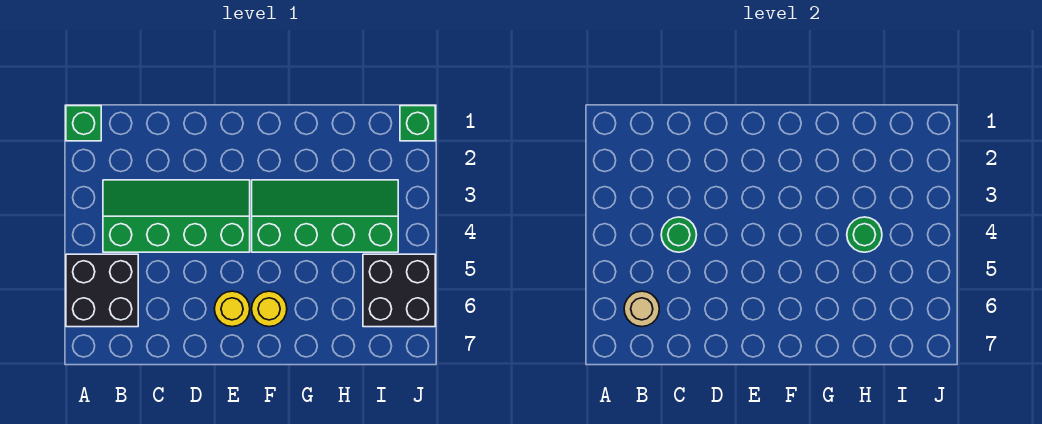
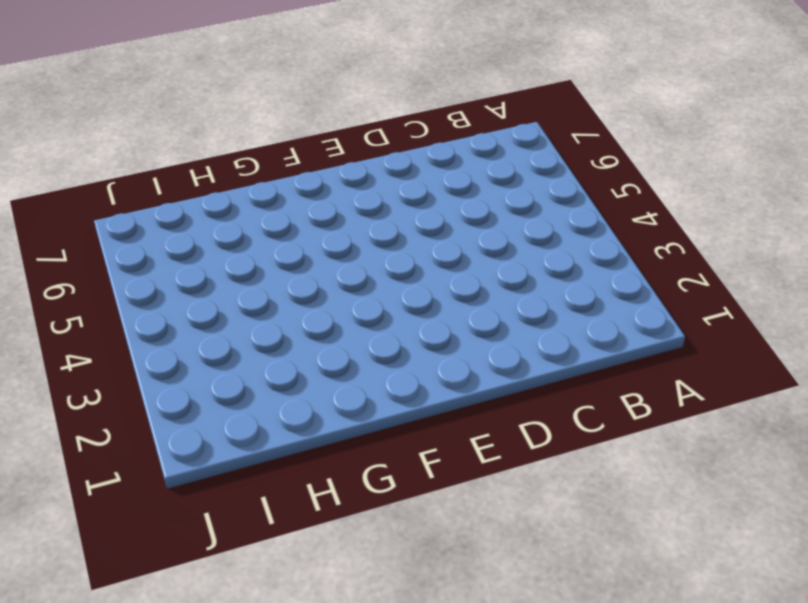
none -> green brick A1 level 1
none -> black brick A5:B6 level 1

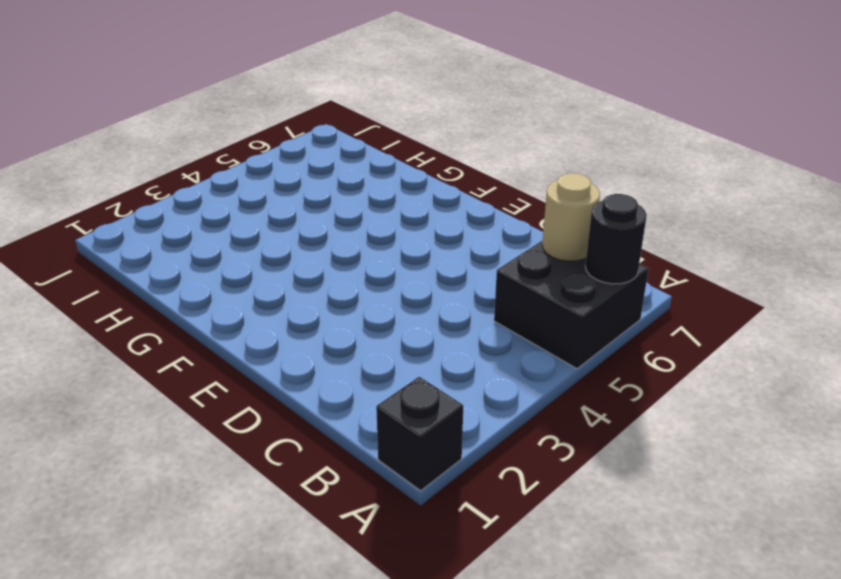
black brick A1 level 1 -> green brick A1 level 1
black round brick A6 level 2 -> none
none -> green slope B3:E4 level 1 top 4
none -> yellow round brick E6 level 1

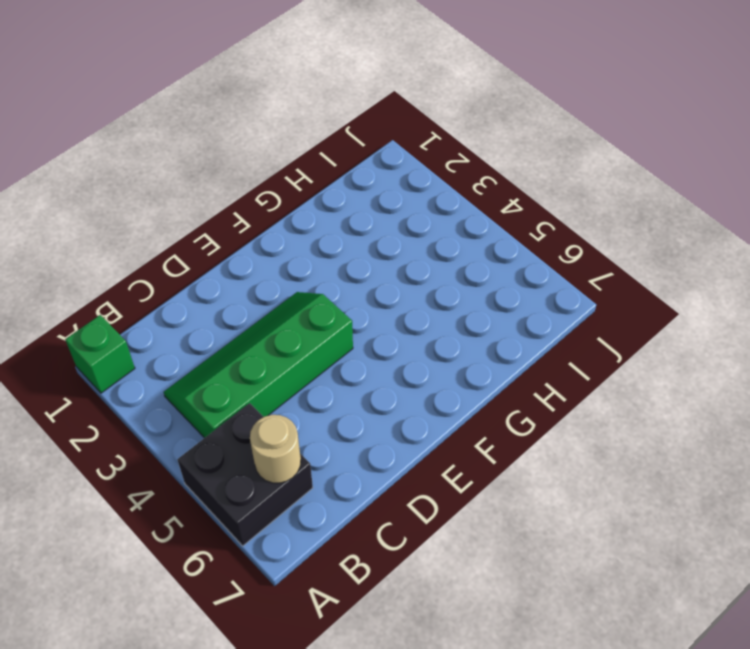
none -> yellow round brick E6 level 1
none -> green slope F3:I4 level 1 top 4

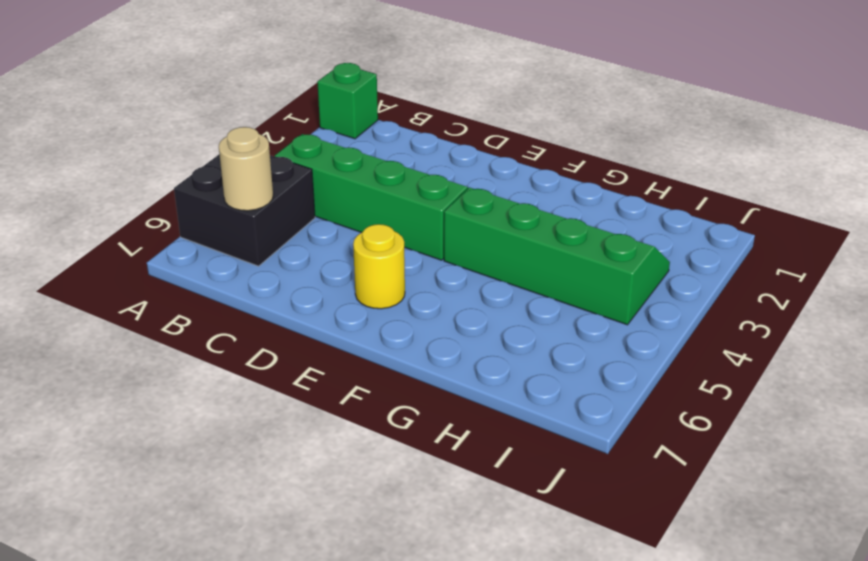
none -> yellow round brick F6 level 1
none -> black brick I5:J6 level 1

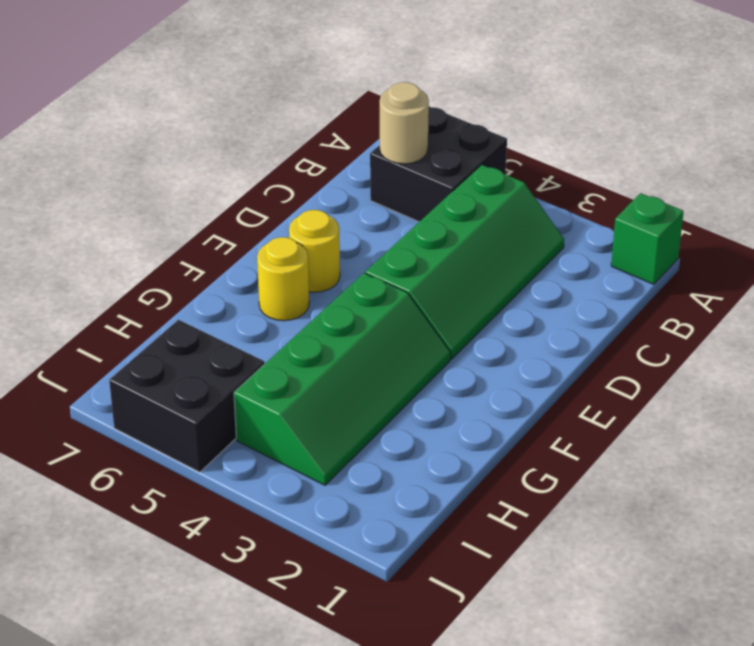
none -> green brick J1 level 1
none -> green round brick C4 level 2

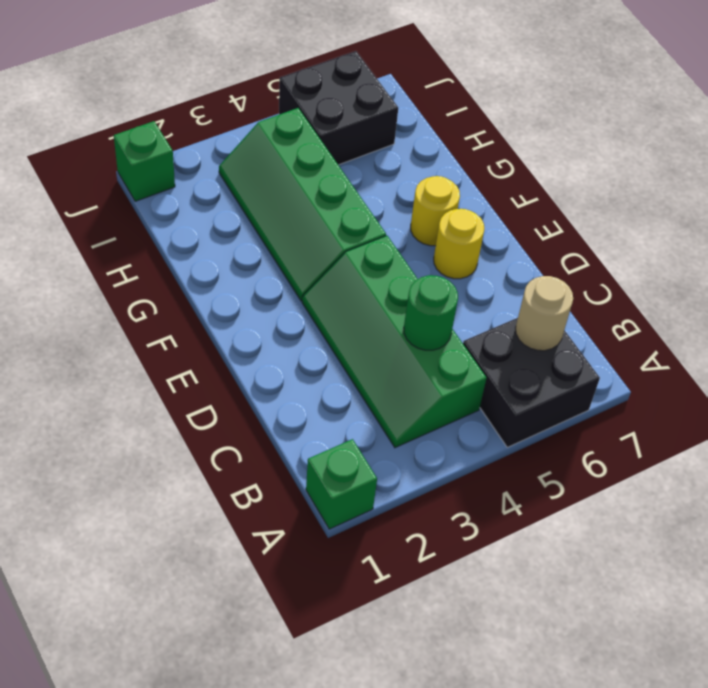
none -> green round brick H4 level 2

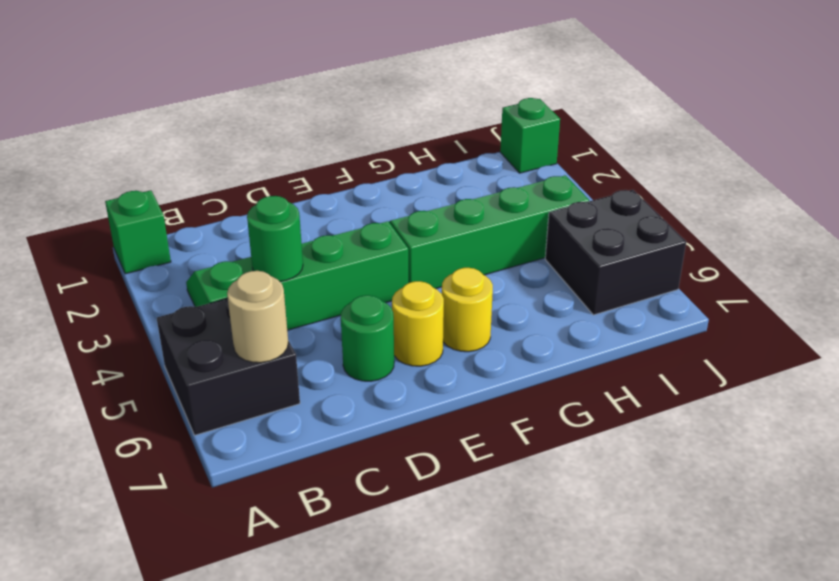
green round brick D6 level 1 -> green round brick H4 level 2

